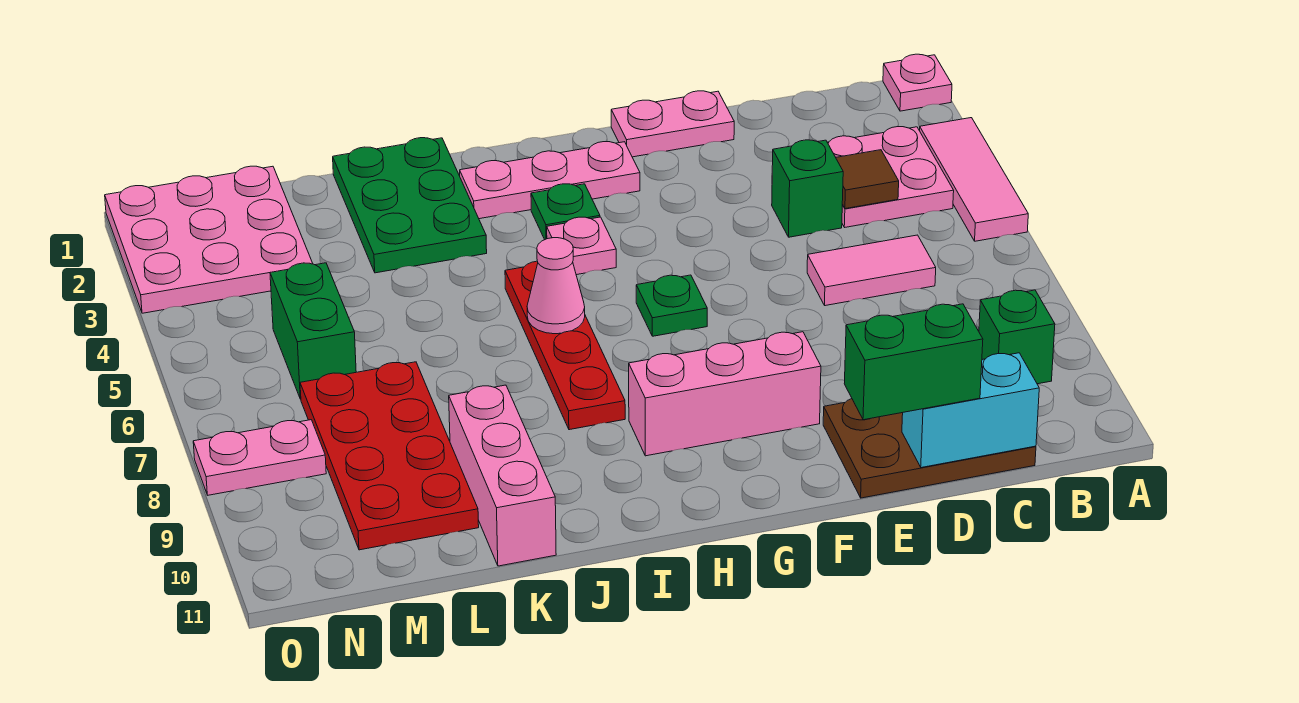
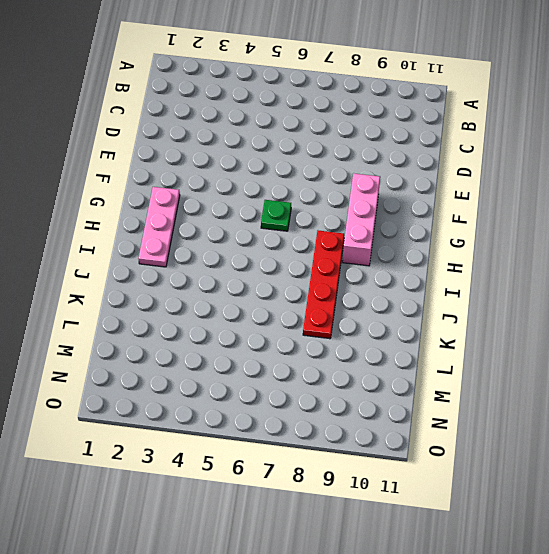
red plate H8:K8 level 1 -> red plate I5:I8 level 1
none -> pink plate A1 level 1
none -> pink tile A3:A5 level 1
none -> pink plate B3:C4 level 1

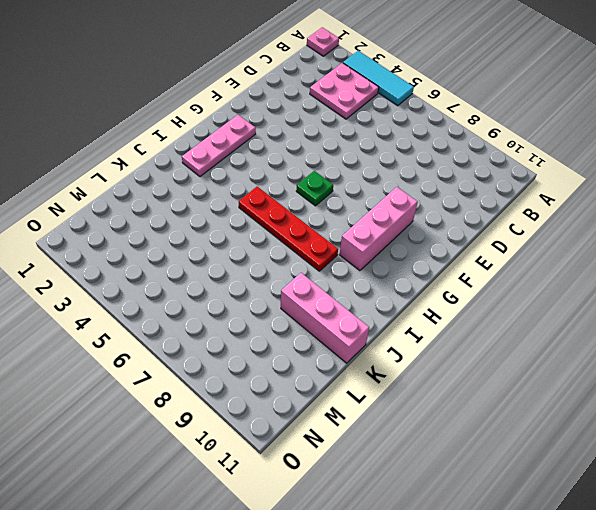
cyan tile A3:A5 level 1 -> pink tile A3:A5 level 1
none -> green brick B9 level 1
none -> pink tile C6:D6 level 1
none -> brown plate C10:E11 level 1

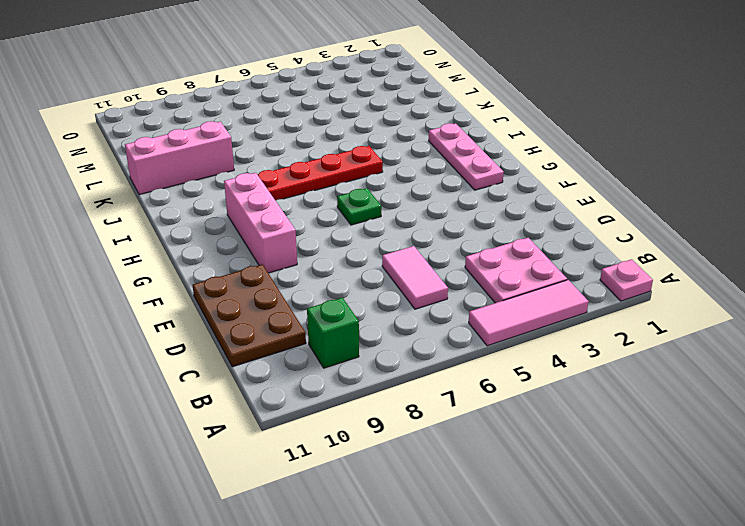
none -> green brick D4 level 1
none -> pink plate E1:F1 level 1
none -> green plate H3 level 1

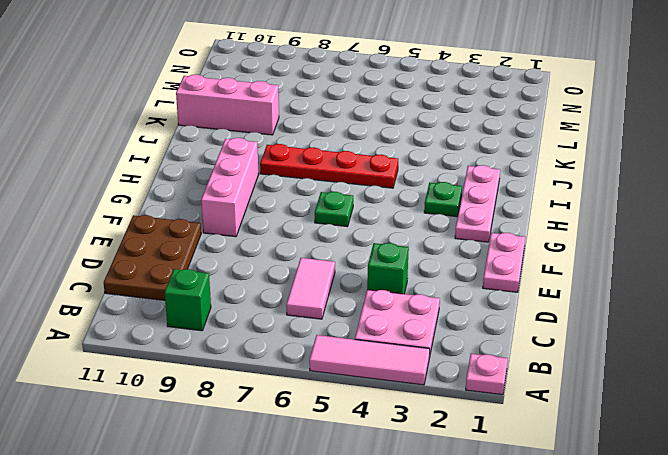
none -> pink plate H4 level 1
none -> green plate J1:K3 level 1
none -> red plate L7:M10 level 1

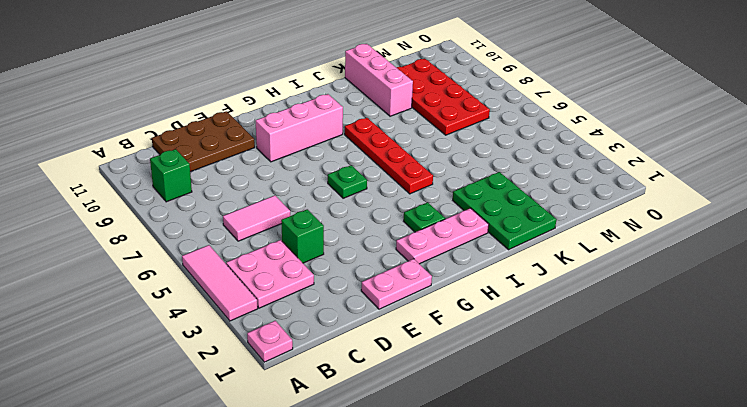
none -> pink plate H4 level 1
none -> pink plate M1:O3 level 1
none -> green brick M5:M6 level 1

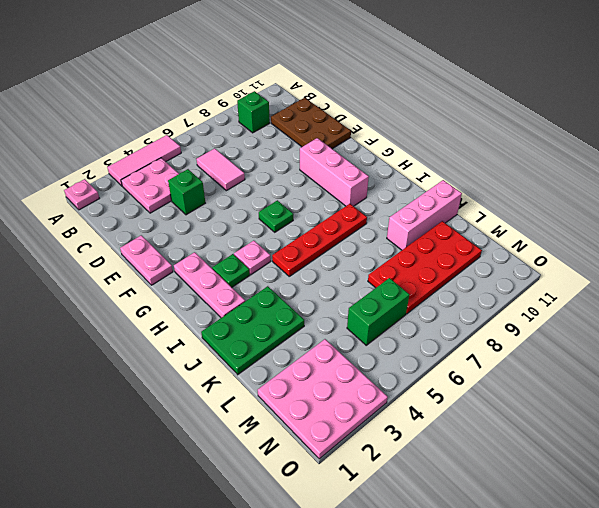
none -> pink plate N8:O8 level 1
none -> brown tile C4 level 2
none -> cyan brick C11:D11 level 2

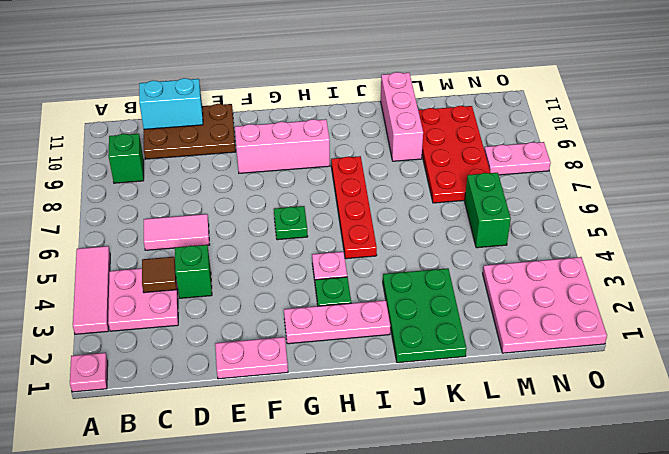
none -> pink cone I6 level 2
none -> green brick D11:E11 level 3

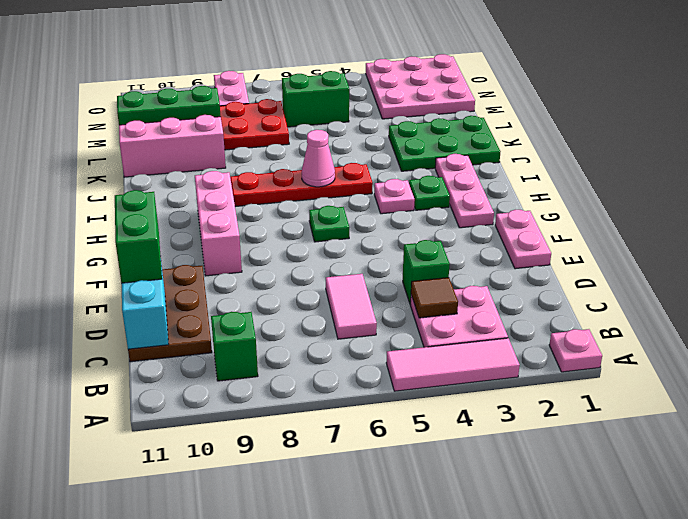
green brick L9:L11 level 2 -> none

